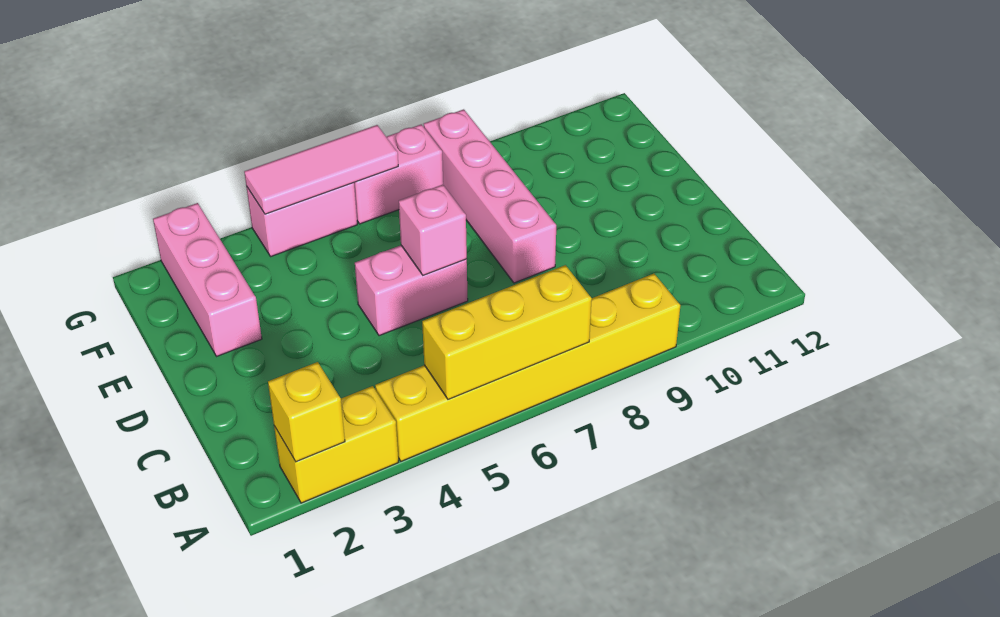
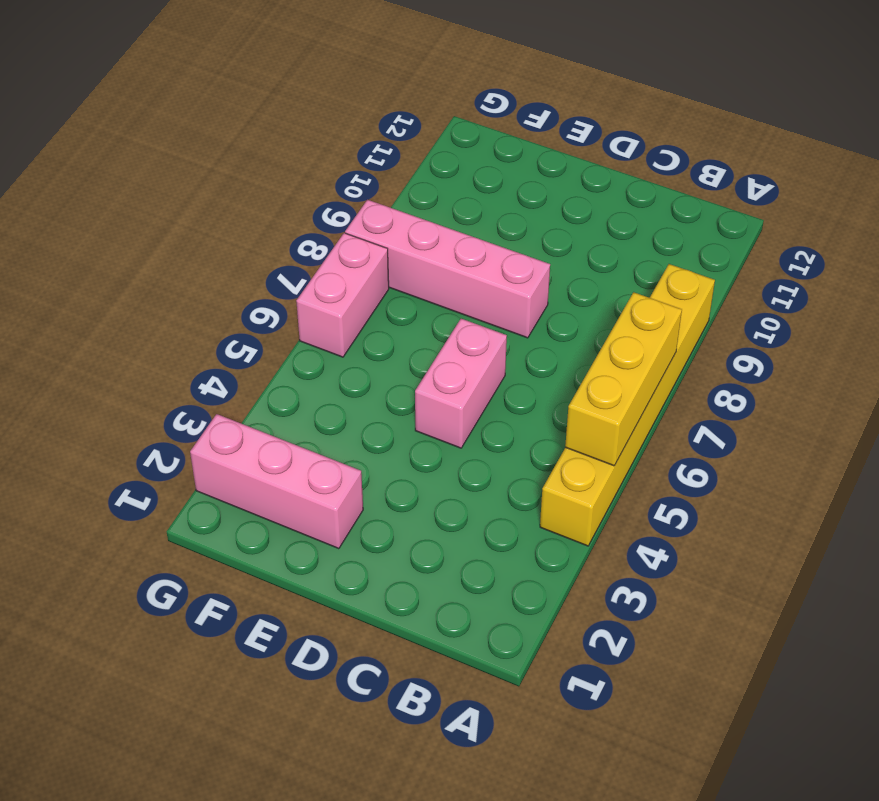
none -> yellow brick A2:A3 level 1
none -> pink brick G4:G5 level 1

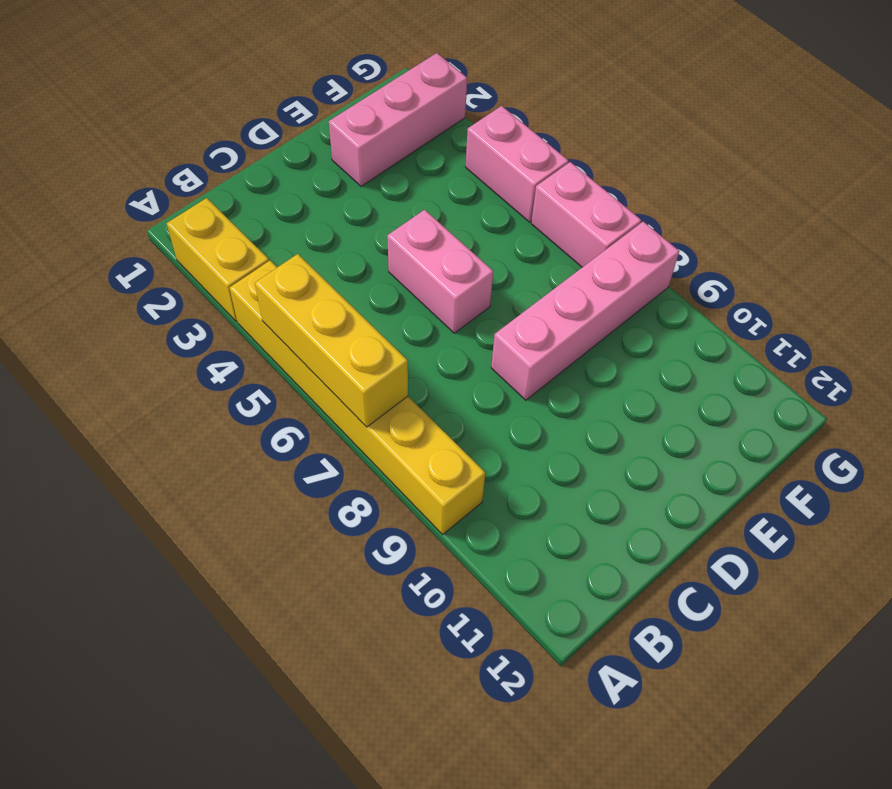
none -> yellow brick A2 level 2
none -> pink brick D6 level 2

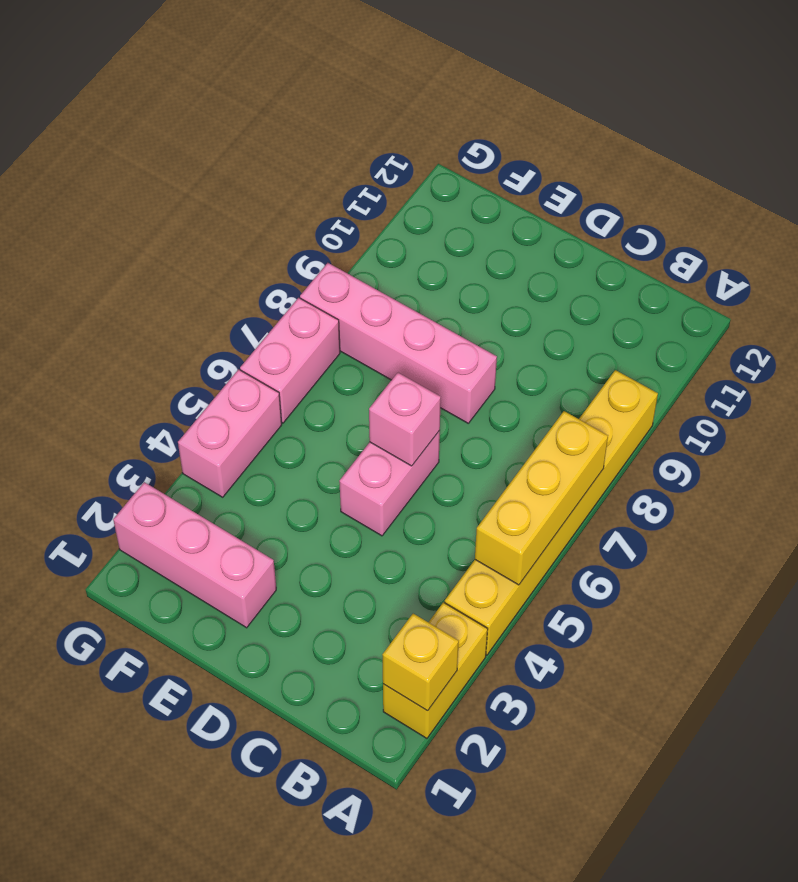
none -> pink tile G4:G6 level 2

